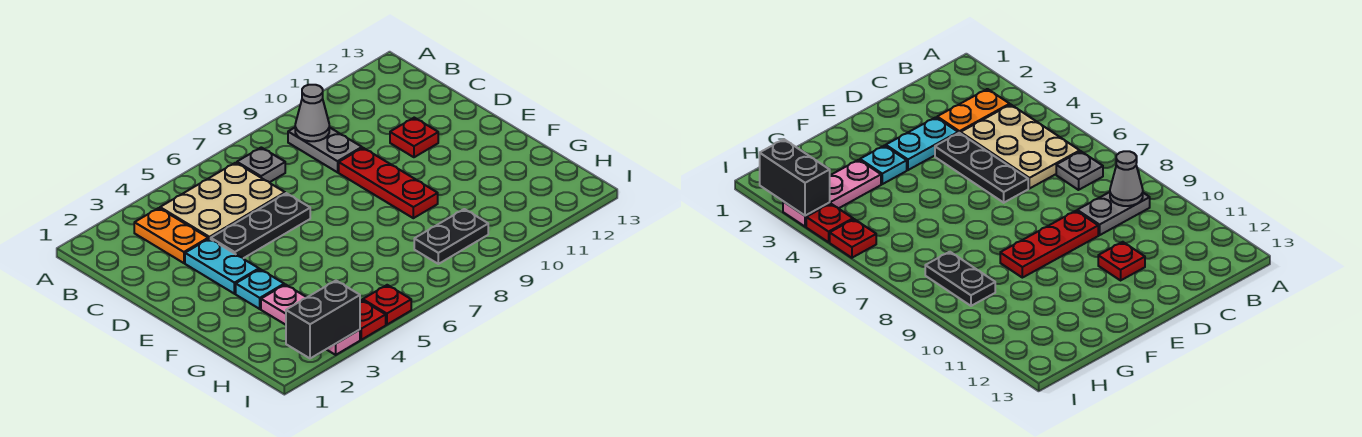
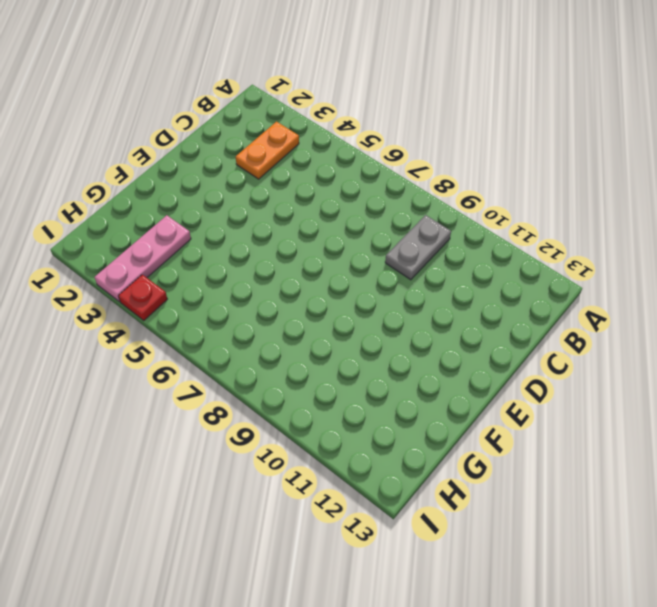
none -> tan plate B4:C6 level 1
none -> grey plate B7 level 1
none -> cyan plate D3:E3 level 1

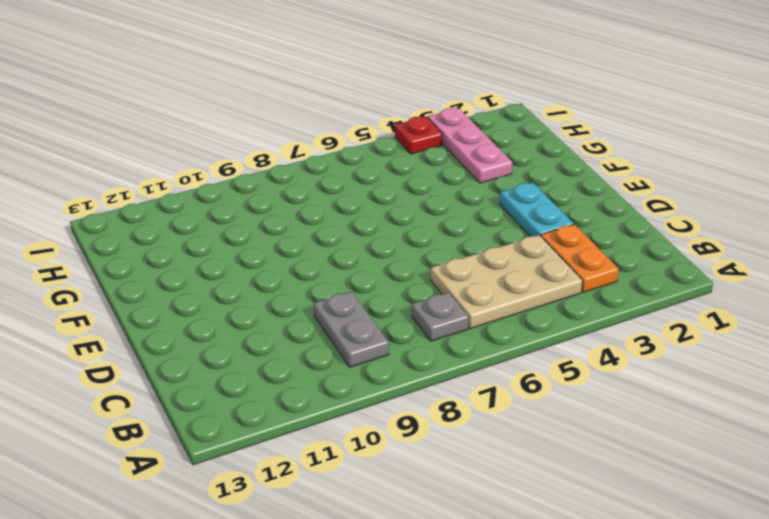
none -> black plate D4:D6 level 1
none -> red plate D9:F9 level 1
none -> red plate D11 level 1

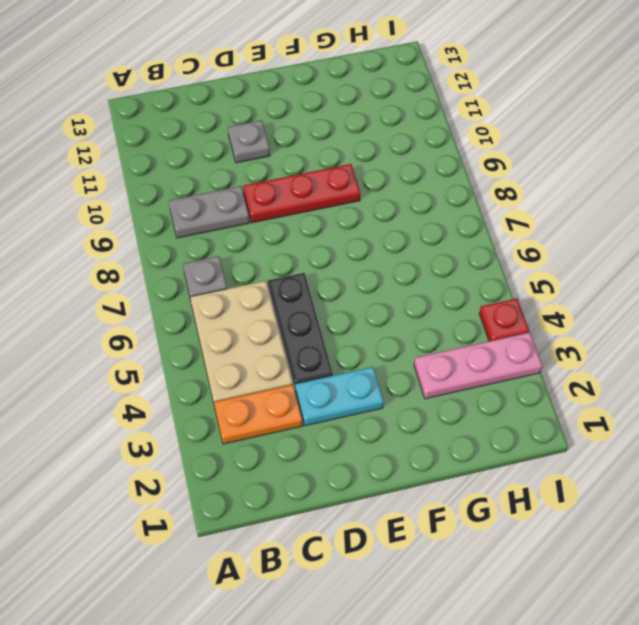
grey plate D11 level 1 -> red plate D11 level 1
none -> cyan plate F3 level 1
none -> black plate H8:H9 level 1
none -> red plate I5 level 1

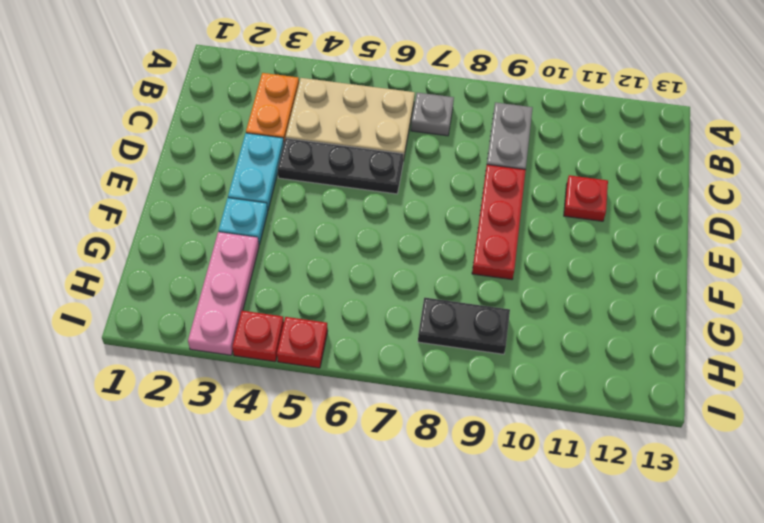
none -> grey cone B9 level 2
none -> black brick I2:I3 level 2

